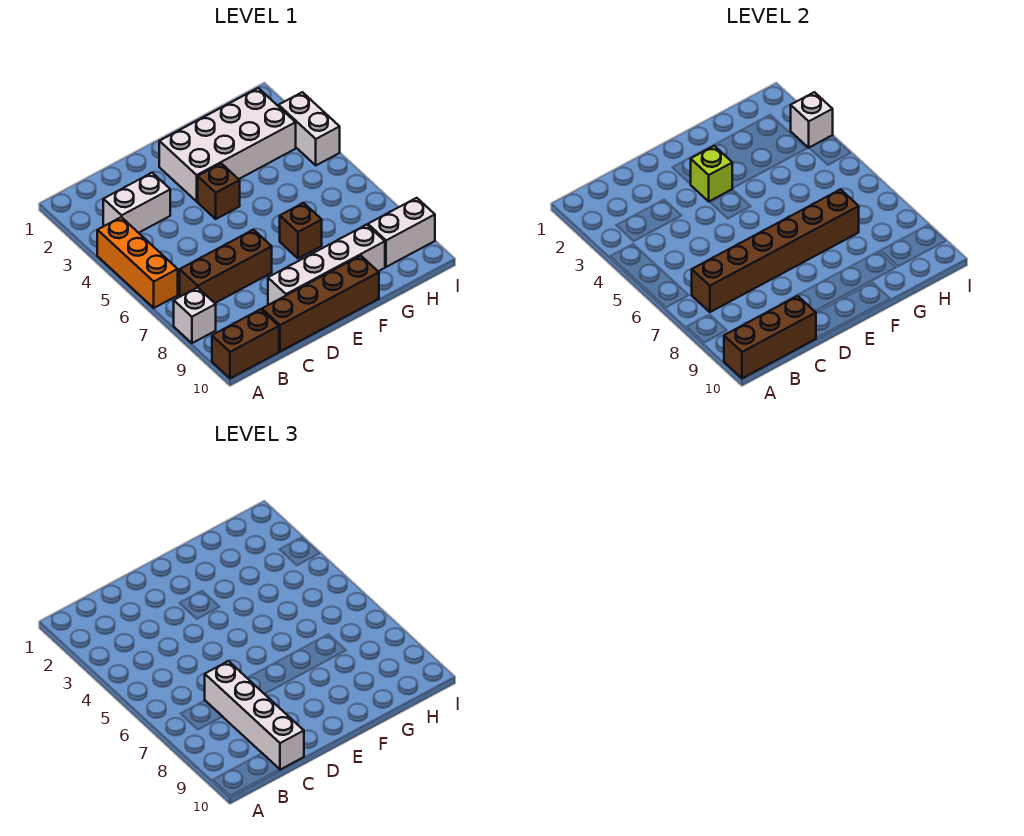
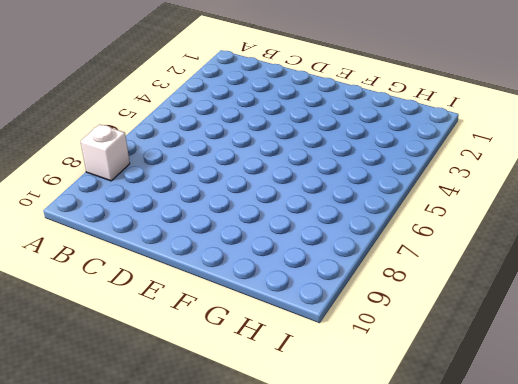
none -> orange brick A4:A6 level 1
none -> brown brick A10:B10 level 1
none -> white brick B3:C3 level 1

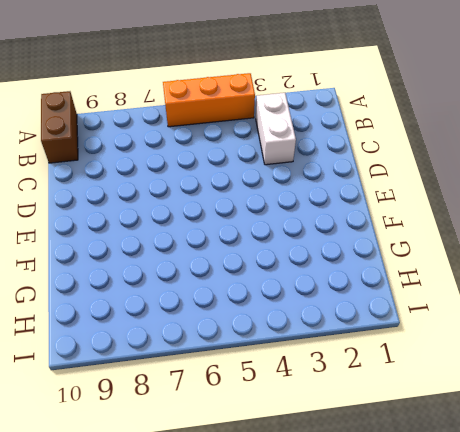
none -> white brick A8 level 1
none -> brown brick B7:D7 level 1
none -> brown brick C10:F10 level 1

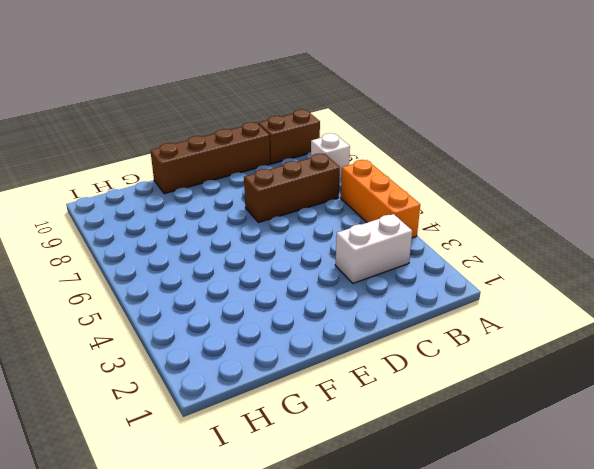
none -> white brick D9:G9 level 1
none -> white brick E2:H3 level 1
none -> brown brick E4 level 1

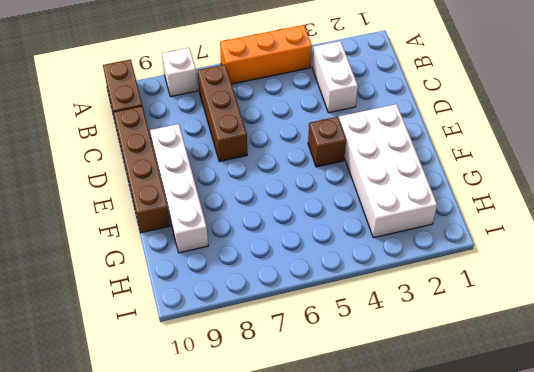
none -> brown brick F7 level 1
none -> white brick H9:I9 level 1
none -> white brick I3:I4 level 1

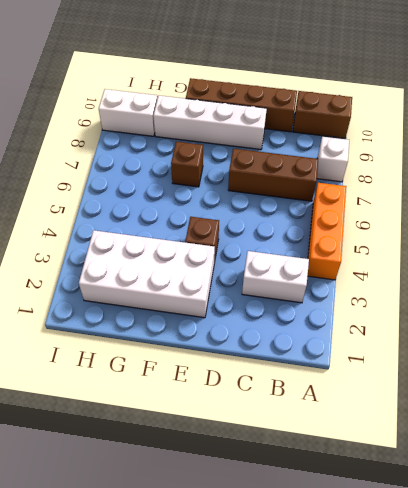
none -> white brick I3:I4 level 1
none -> brown brick A10:C10 level 2
none -> brown brick B7:G7 level 2

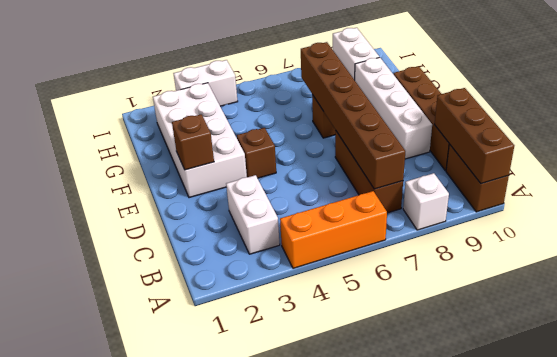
brown brick E2 level 2 -> none
none -> lime brick E3 level 2
none -> white brick I3 level 2
none -> white brick C7:C10 level 3

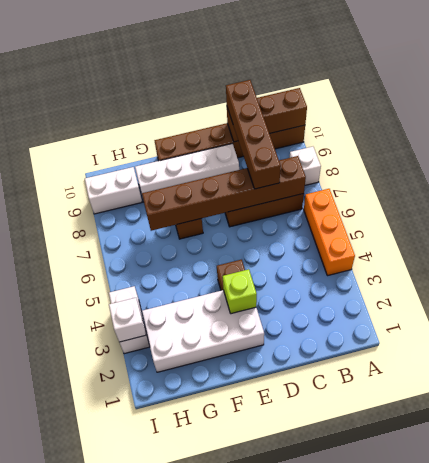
brown brick C7:C10 level 3 -> white brick C7:C10 level 3
none -> white brick B3:C3 level 1

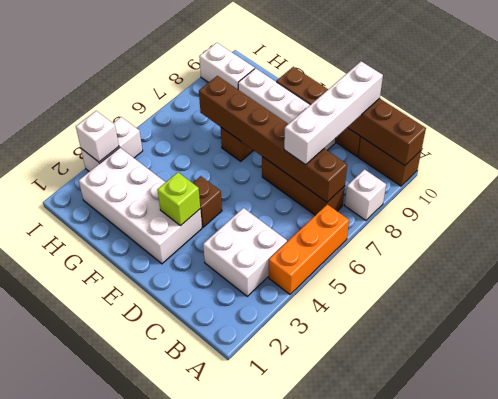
white brick B3:C4 level 1 -> white brick B3:C3 level 1

